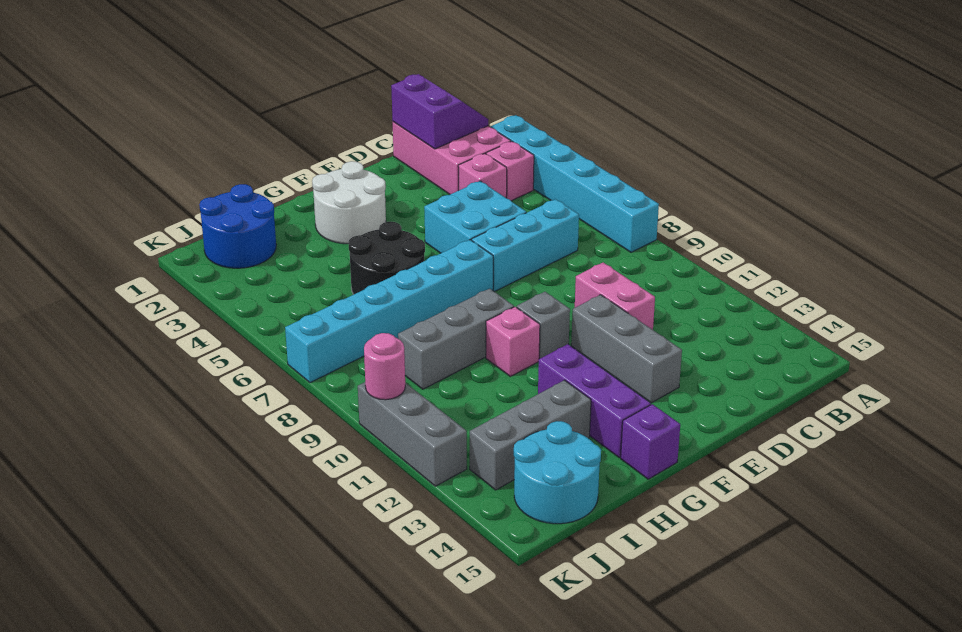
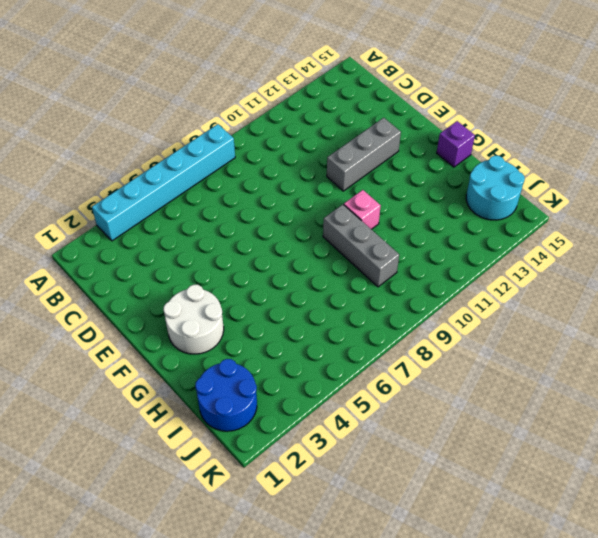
none -> pink brick B1:C3 level 1
none -> pink brick B4 level 1
none -> pink brick C4 level 1

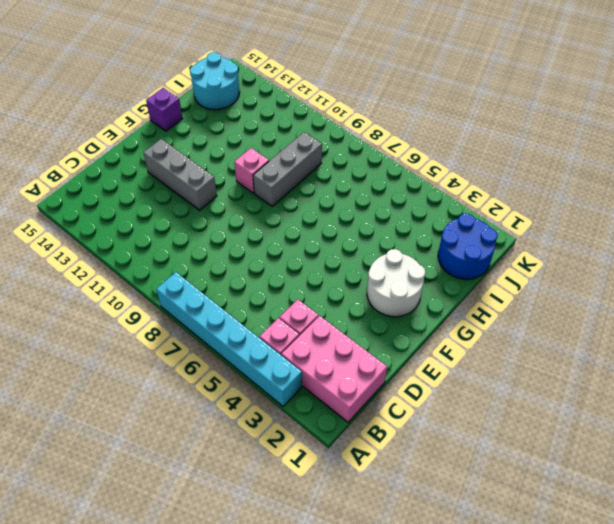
none -> cyan brick C7:E7 level 1
none -> cyan brick D5:E6 level 1
none -> pink brick D10:D11 level 1

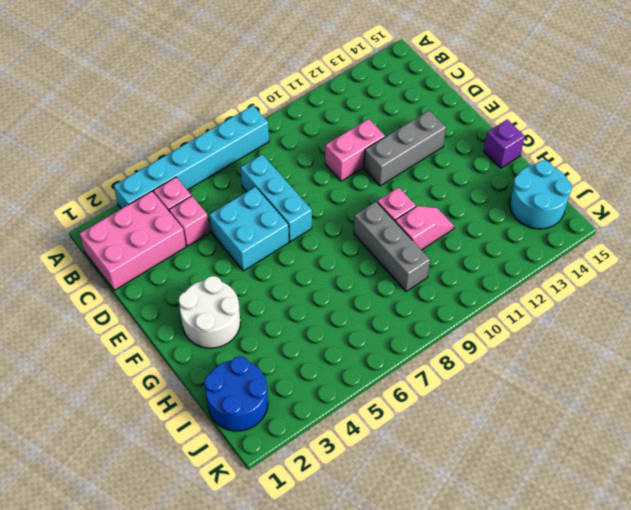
pink slope H10:H11 level 1 top 10 -> none
none -> cyan brick F7:K7 level 1
none -> grey brick F10 level 1
none -> black round brick G5:H6 level 1

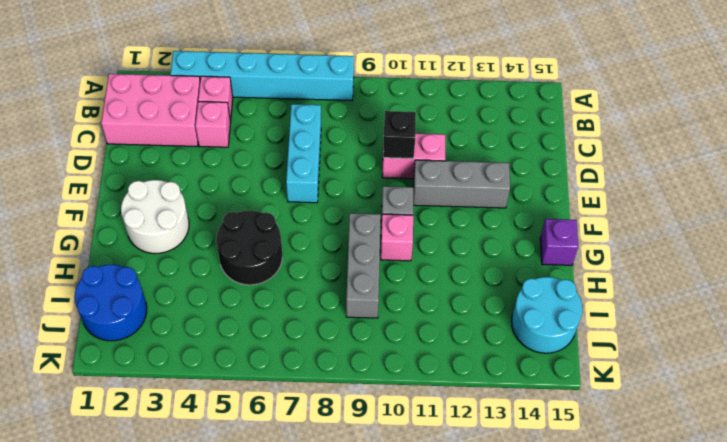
black brick D10 level 2 -> none
none -> cyan brick D5:E6 level 1
none -> cyan brick F7:K7 level 1
none -> purple brick G12:G14 level 1

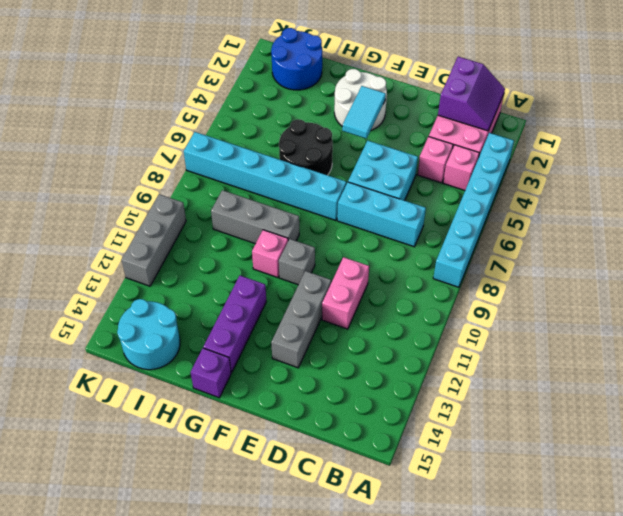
cyan tile F3:F4 level 2 -> none
none -> grey brick H13:J13 level 1
none -> pink round brick K10 level 2

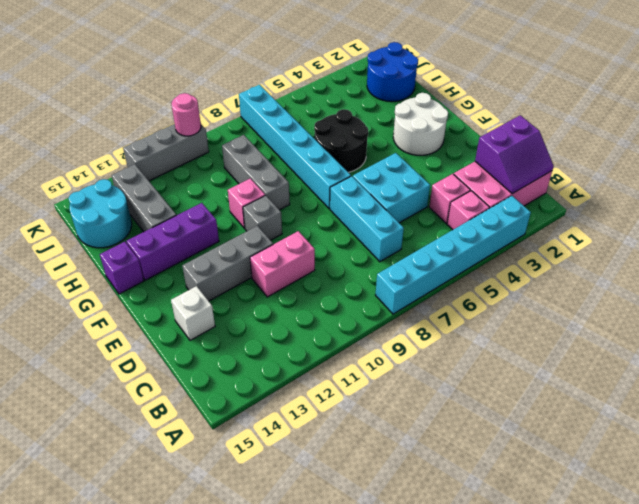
white brick D14 level 1 -> none

